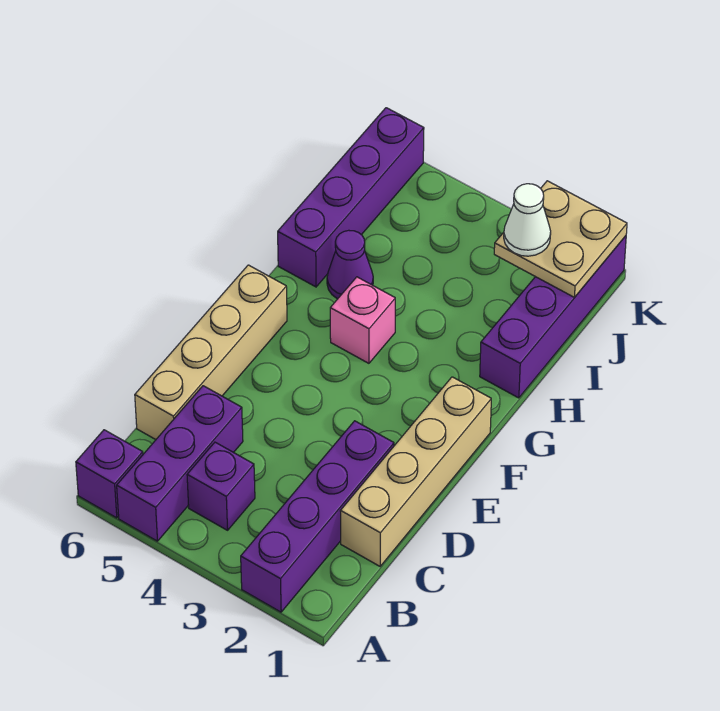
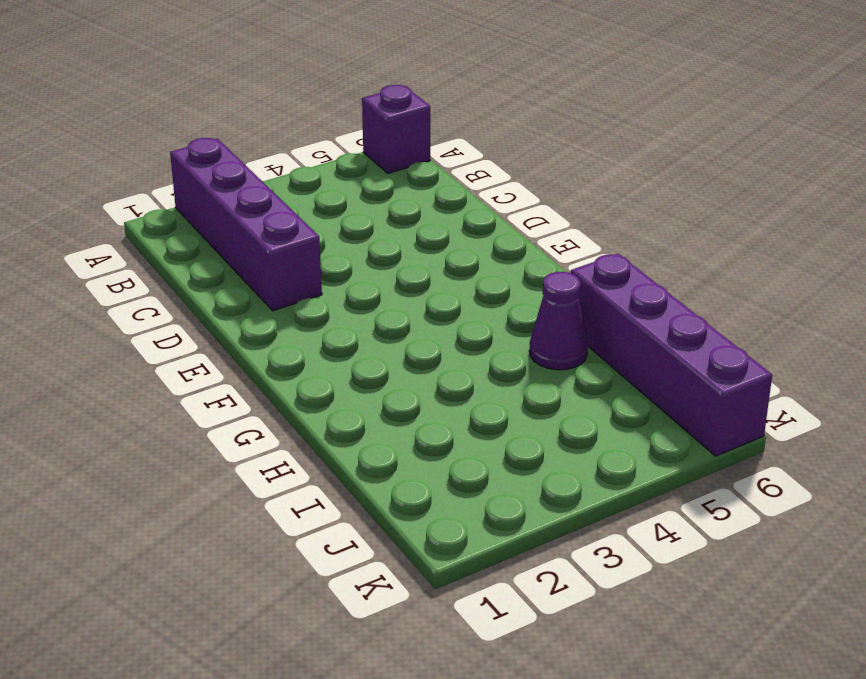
none -> purple brick A5:C5 level 1
none -> purple brick B4 level 1
none -> tan brick C1:F1 level 1

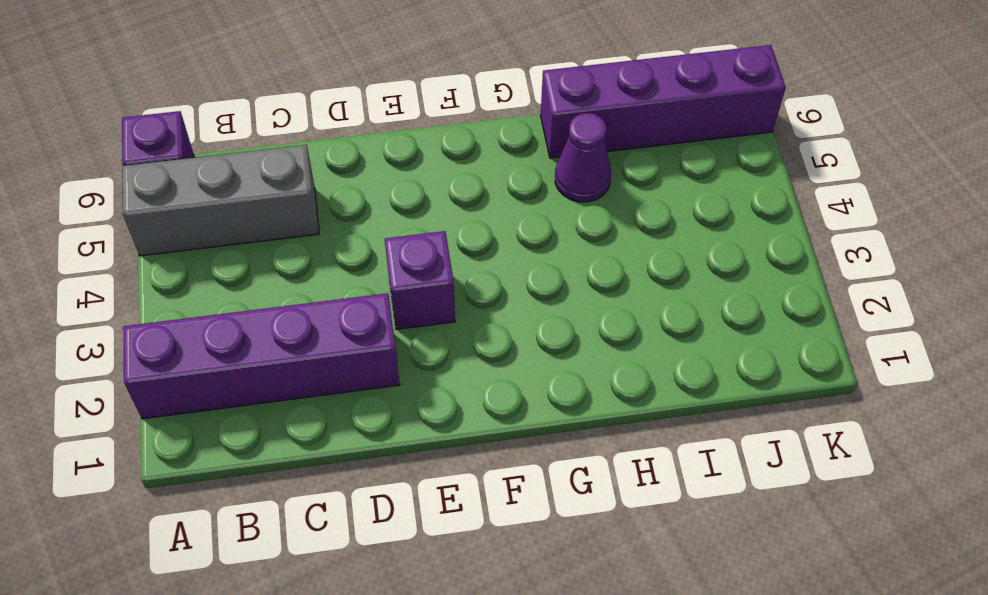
grey brick A5:C5 level 1 -> purple brick A5:C5 level 1
purple brick E3 level 1 -> purple brick B4 level 1
none -> tan brick C1:F1 level 1
none -> tan brick C6:F6 level 1
none -> pink brick G4 level 1

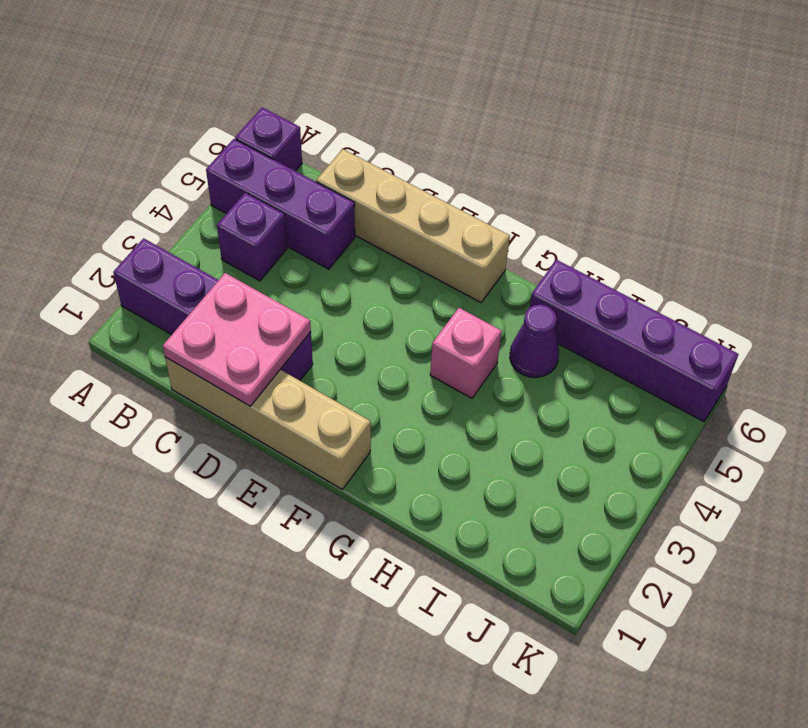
pink plate C1:D2 level 2 -> none
none -> purple brick H1:K1 level 1
none -> tan plate J1:K2 level 2
none -> white cone J2 level 3

